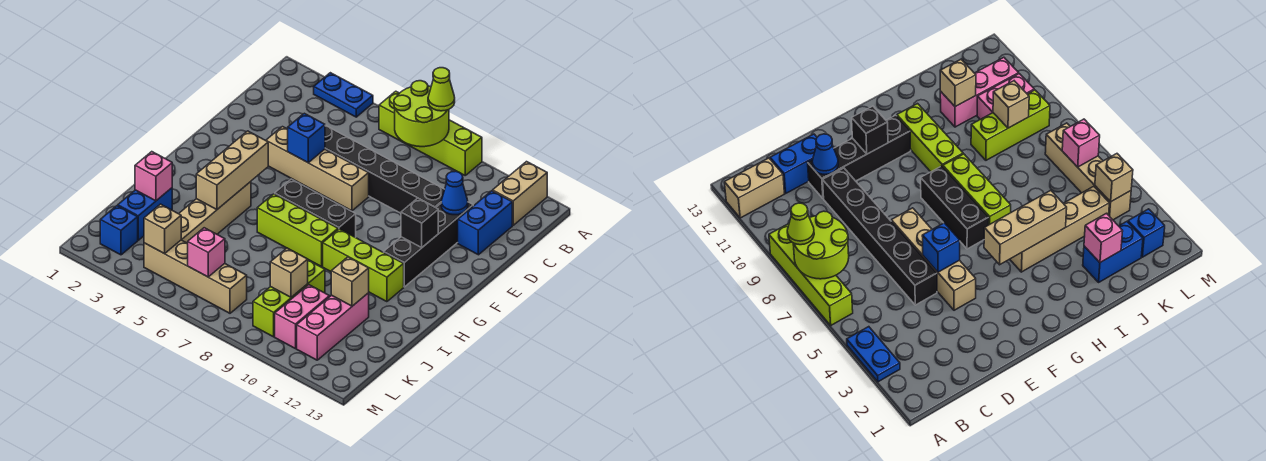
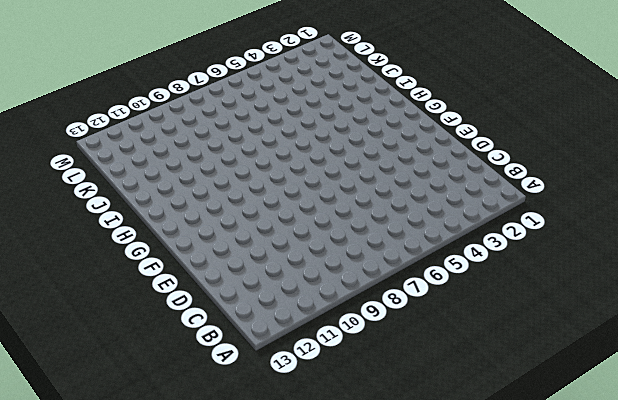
none -> blue plate A3:A4 level 1
none -> lime brick A6:A9 level 1
none -> tan brick A12:B12 level 1

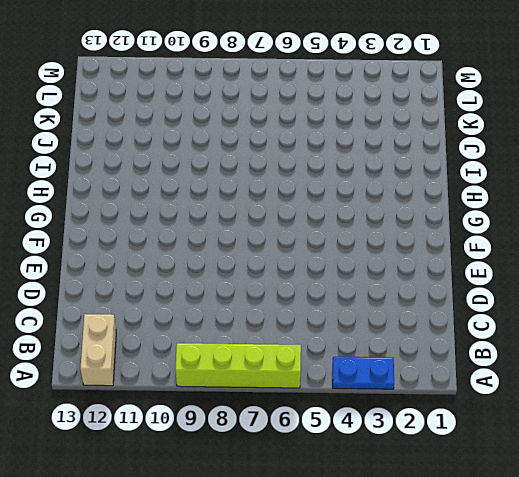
none -> blue brick C12:D12 level 1
none -> black brick D5:D10 level 1
none -> black brick D11:G11 level 1

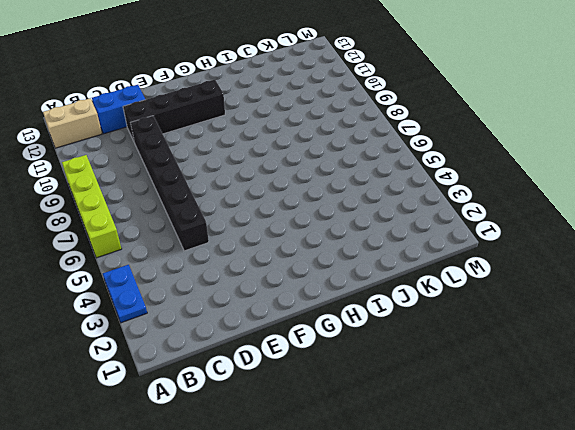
none -> tan brick E4:E7 level 1
none -> black brick G6:G8 level 1
none -> tan brick H4:K4 level 1

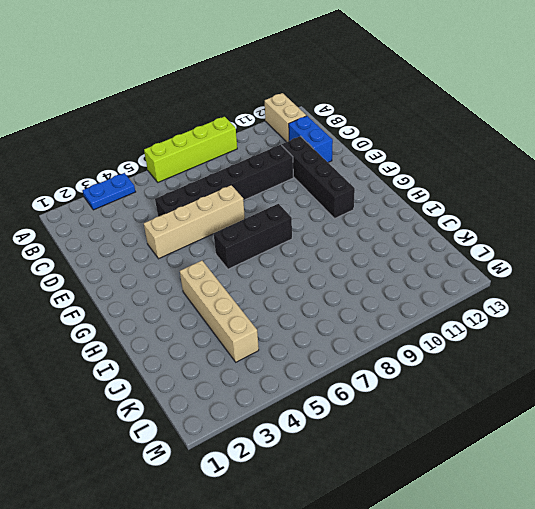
none -> lime brick H6:H8 level 1
none -> lime brick H9:H11 level 1
none -> blue brick J2:K2 level 1

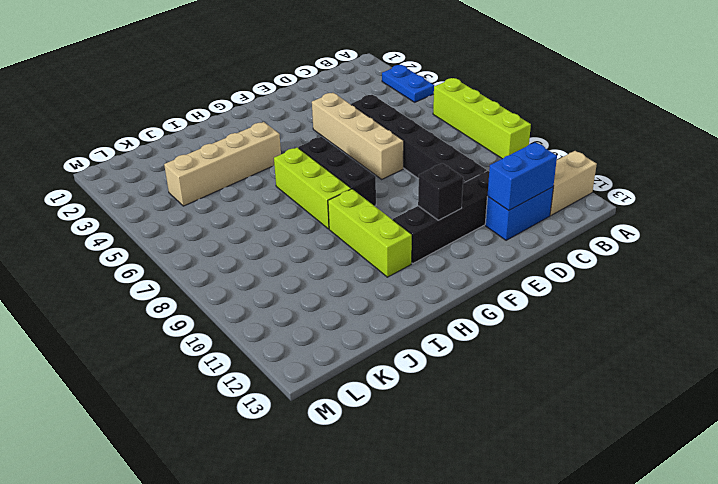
blue brick C12:D12 level 2 -> blue brick J2:K2 level 1
none -> lime brick J9:L9 level 1
none -> pink brick J11:L11 level 1
none -> pink brick K10:L10 level 1

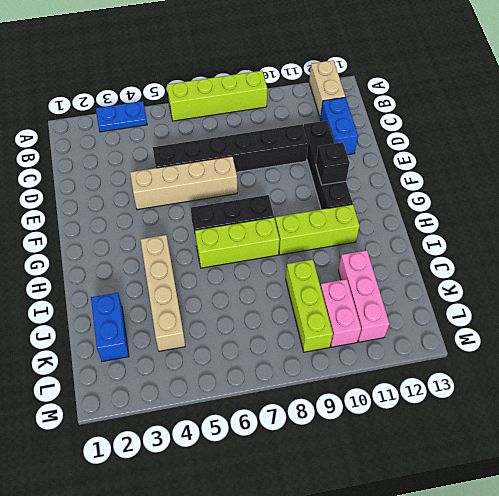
none -> blue brick L2 level 1
none -> tan brick L4:L7 level 1
none -> lime round brick A7:B8 level 2

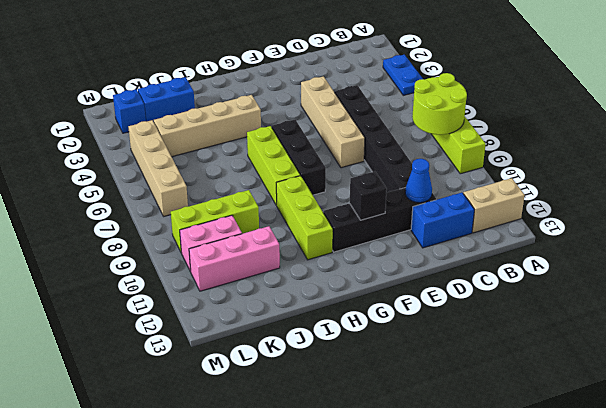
none -> blue brick E5 level 2
none -> tan brick G4:I4 level 2
none -> pink brick J2 level 2

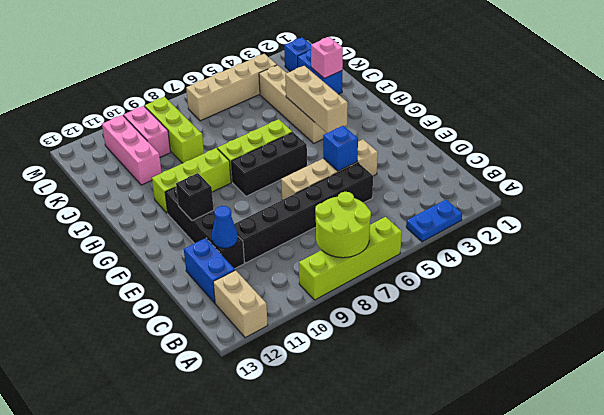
none -> tan brick J11 level 2
none -> tan brick K9 level 2
none -> tan brick L4 level 2

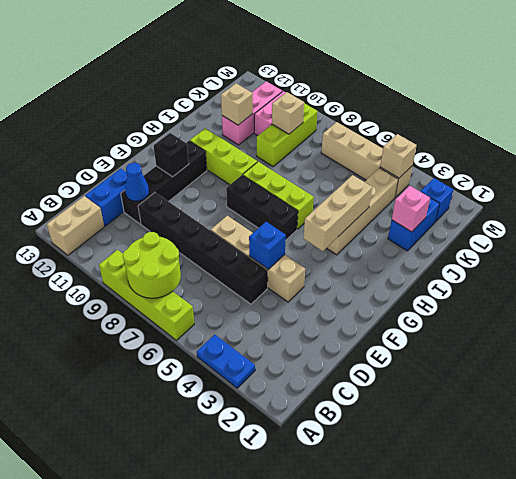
none -> pink brick L6 level 2
none -> lime cone A8 level 3

